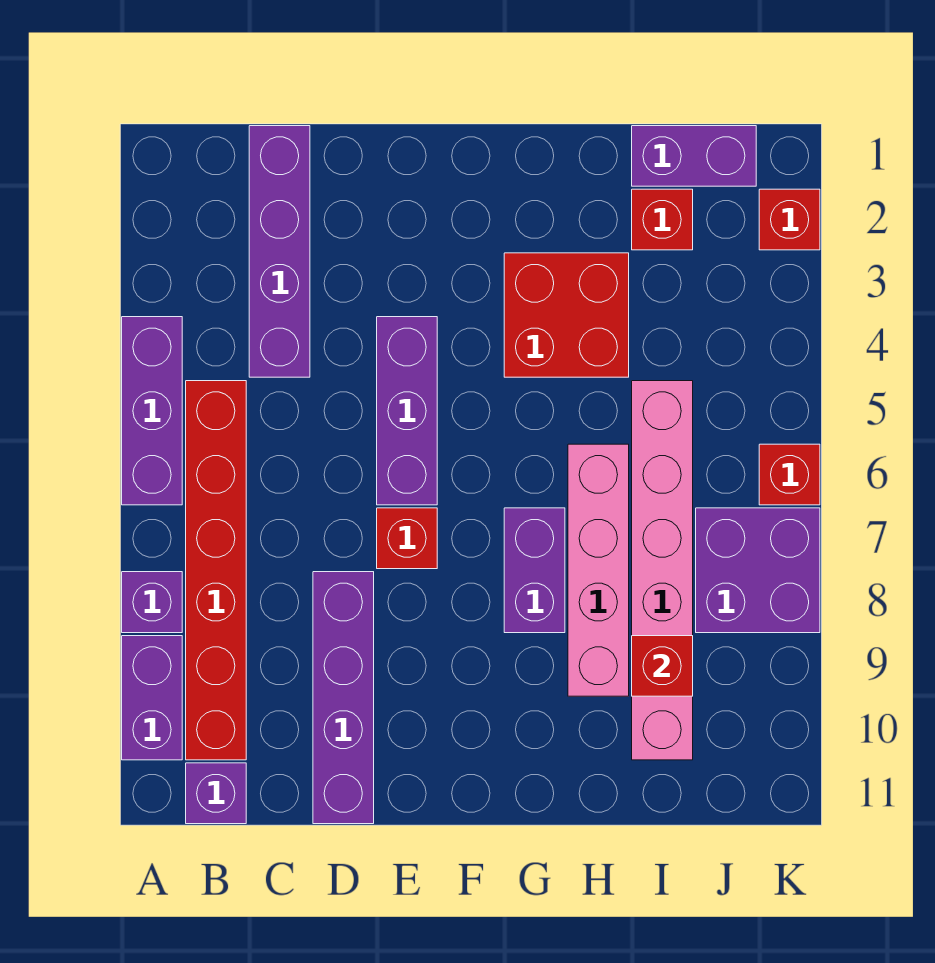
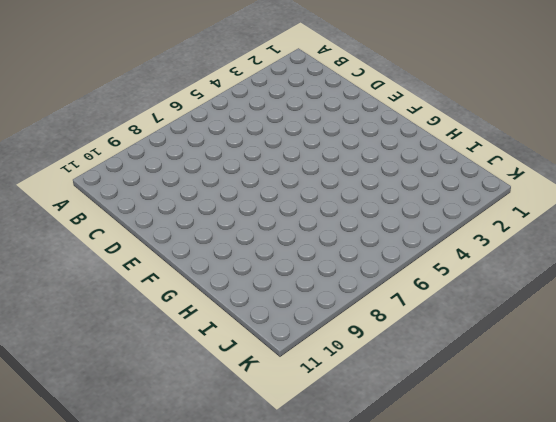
none -> purple brick A4:A6 level 1
none -> purple brick A8 level 1
none -> purple brick A9:A10 level 1

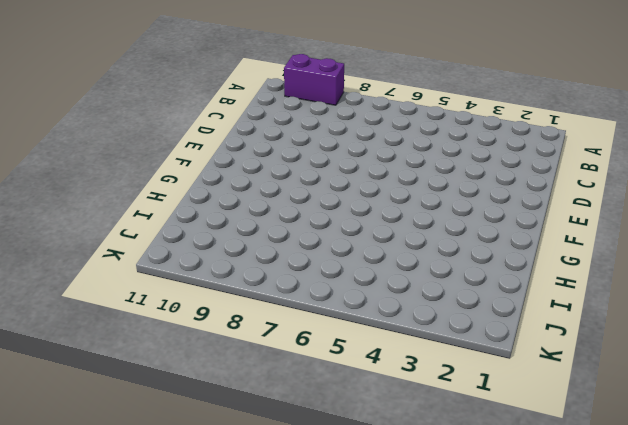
none -> purple brick A4:A6 level 1
none -> purple brick A8 level 1
none -> red brick B5:B10 level 1

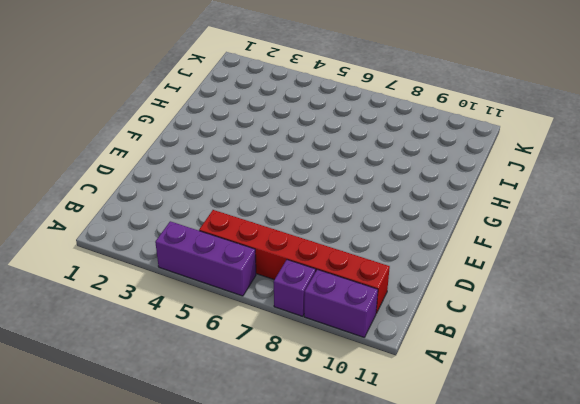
none -> purple brick B11 level 1
none -> purple brick C1:C4 level 1
none -> purple brick D8:D11 level 1

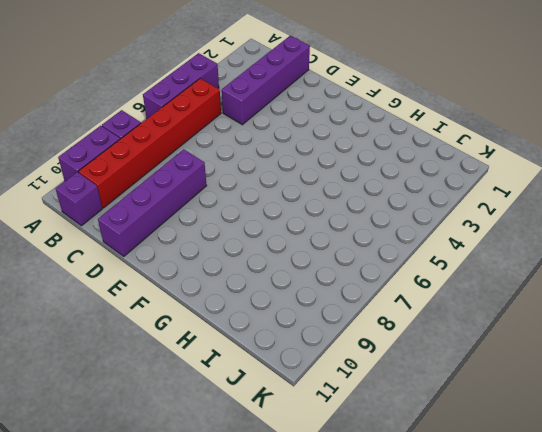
none -> purple brick E4:E6 level 1
none -> red brick E7 level 1
none -> red brick G3:H4 level 1

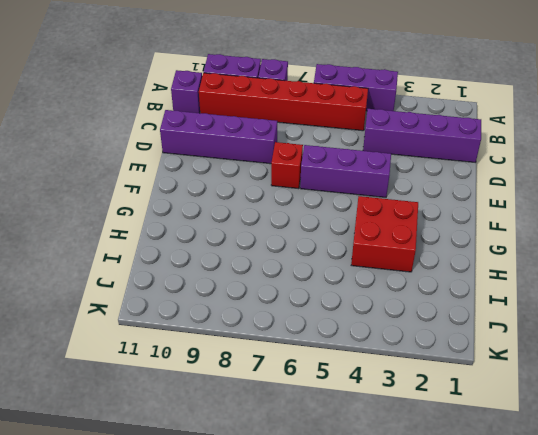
none -> purple brick G7:G8 level 1
none -> pink brick H6:H9 level 1
none -> purple brick I1:J1 level 1

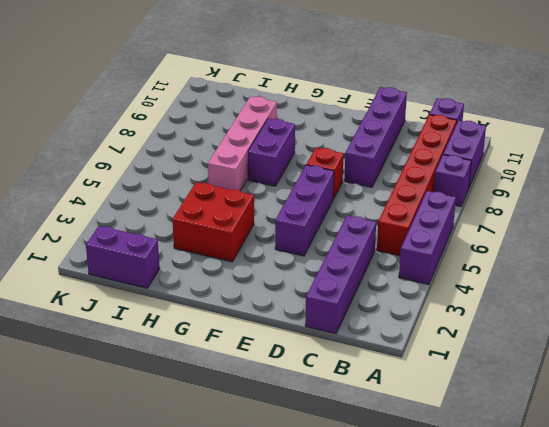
none -> red brick I2 level 1
none -> pink brick I5:I10 level 1
none -> purple brick J7:K8 level 1

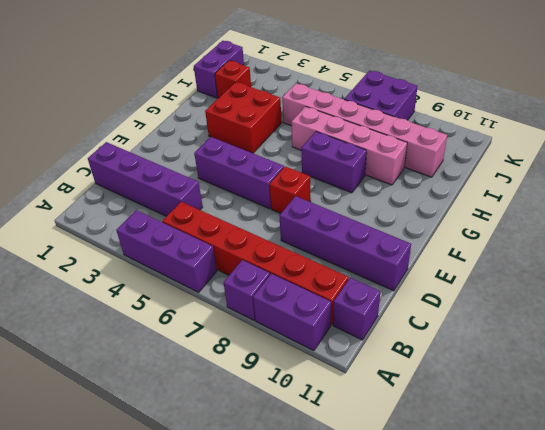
none -> red brick K2 level 1
none -> red brick K6 level 1
none -> red brick I9 level 2

